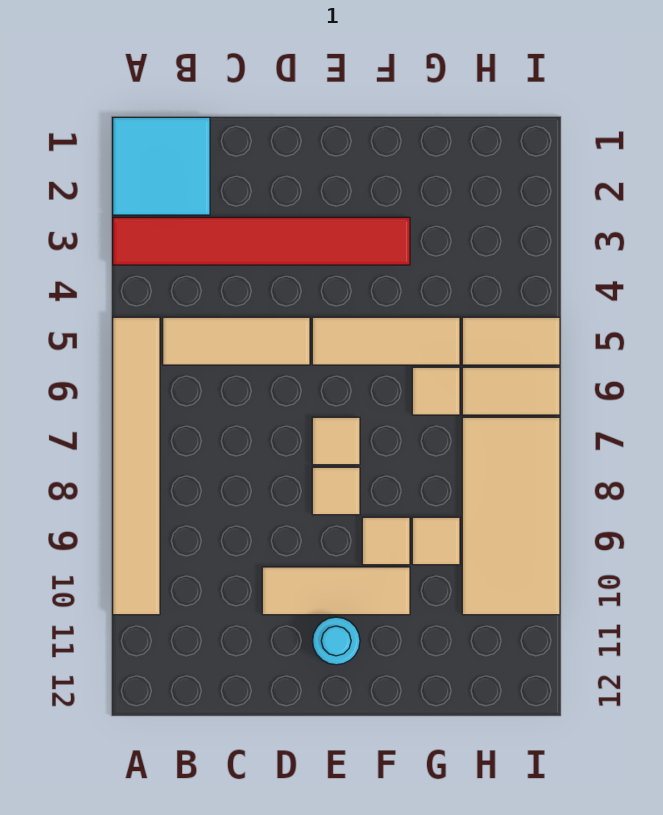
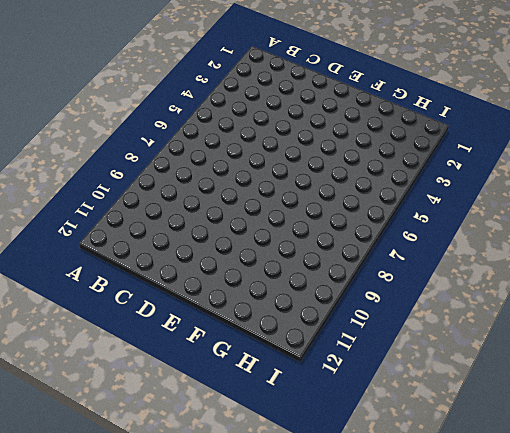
none -> cyan tile A1:B2 level 1
none -> red tile A3:F3 level 1
none -> tan tile A5:A10 level 1

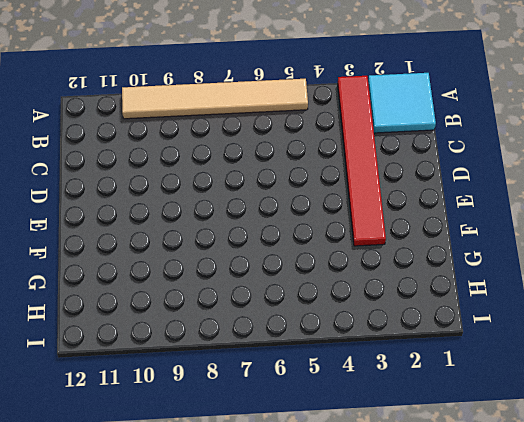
none -> tan tile B5:D5 level 1
none -> tan tile D10:F10 level 1
none -> tan tile E5:G5 level 1

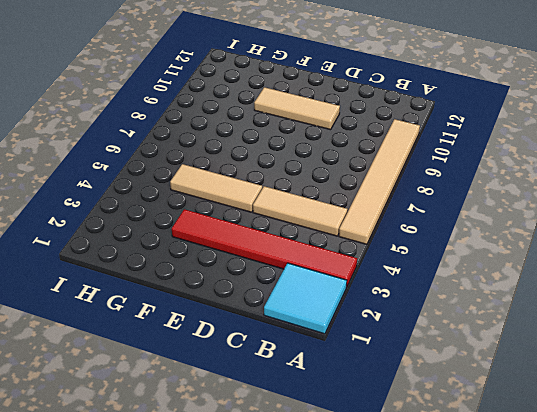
none -> tan tile E7 level 1
none -> tan tile E8 level 1
none -> cyan round brick E11 level 1

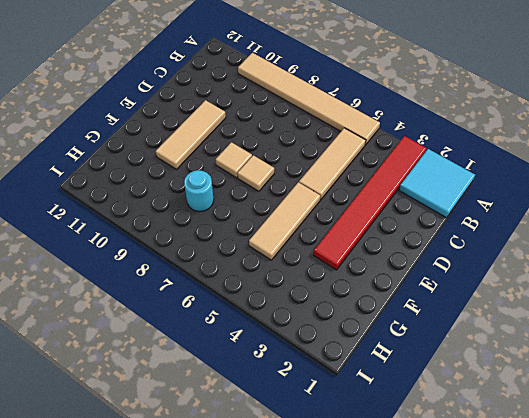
cyan round brick G8 level 1 -> cyan round brick E11 level 1
none -> tan tile F9 level 1
none -> tan tile G6 level 1
none -> tan tile G9 level 1

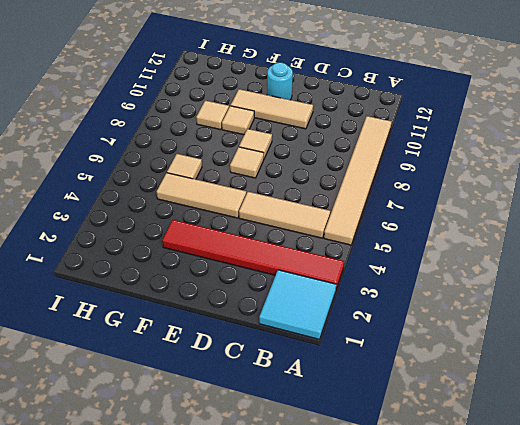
none -> tan tile H5:I5 level 1
none -> tan tile H6:I6 level 1
none -> tan tile H7:I10 level 1

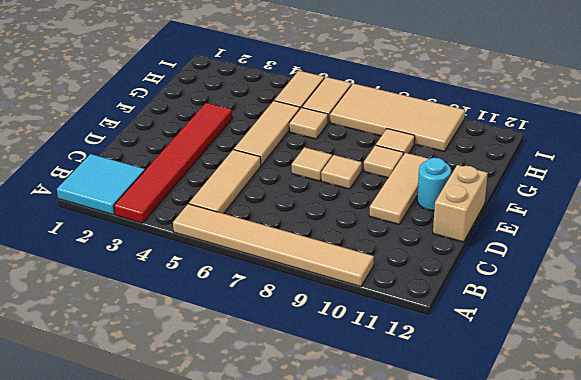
tan brick D12:E12 level 1 -> none

